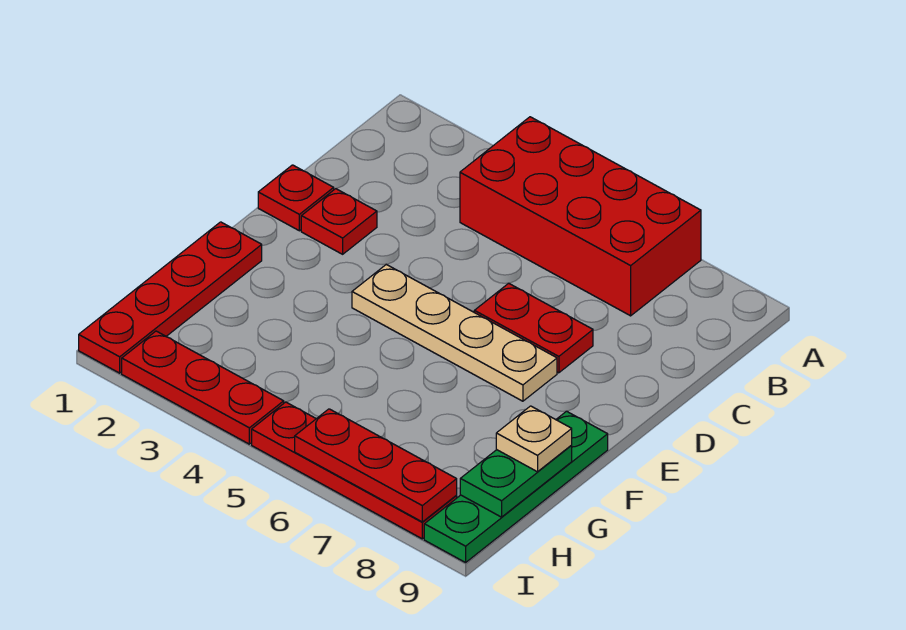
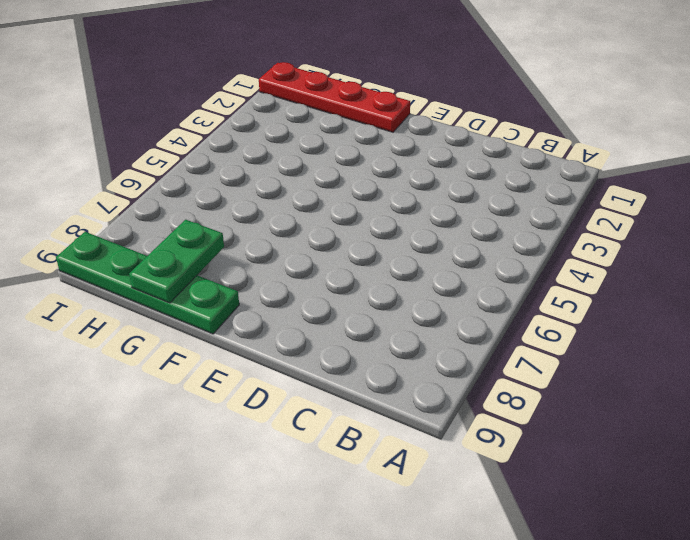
green plate G8:G9 level 2 -> green plate G9:H9 level 2
none -> red brick A4:B7 level 1
none -> red plate D1 level 1
none -> red plate D2 level 1

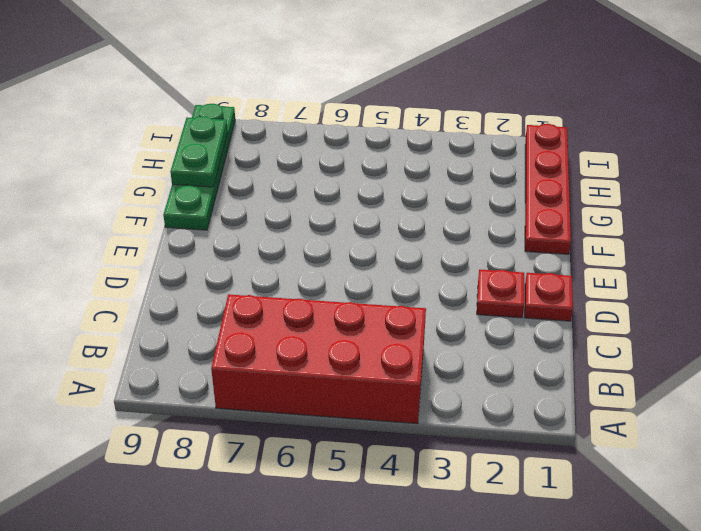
none -> red plate D6:D7 level 1
none -> tan plate E4:E7 level 1
none -> red plate I2:I4 level 1

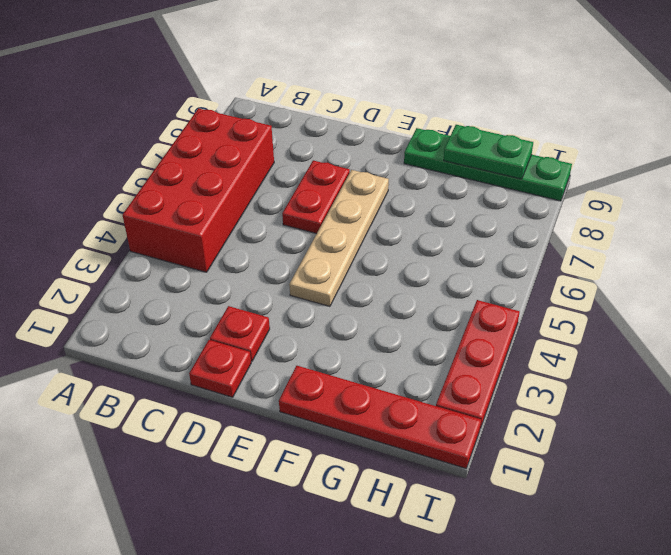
none -> red plate I5:I8 level 1
none -> red plate I6:I8 level 2
none -> tan plate G9 level 3

